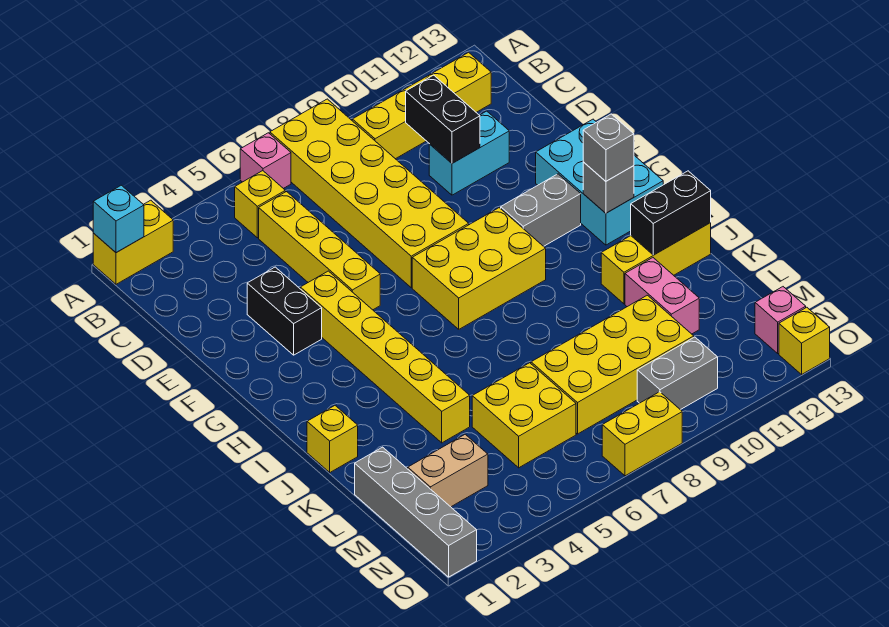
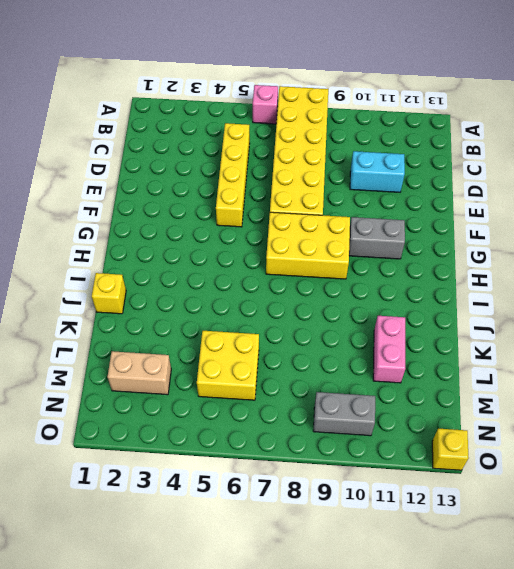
none -> yellow brick A1:A2 level 1
none -> yellow brick B5 level 1
none -> yellow brick B9:B12 level 1

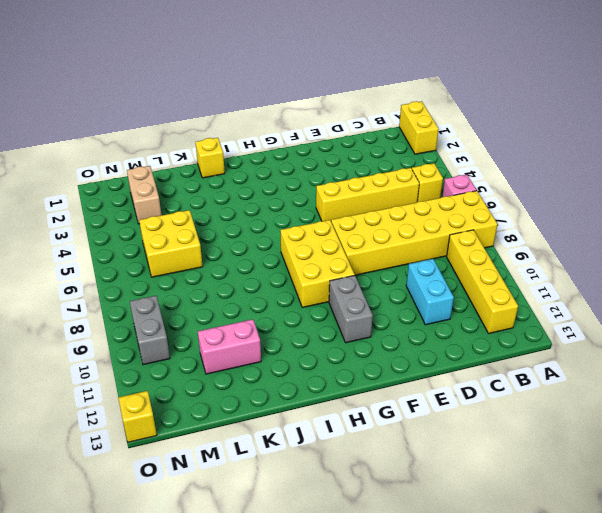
none -> black brick E3:F3 level 1
none -> yellow brick F4:K4 level 1
none -> cyan brick F12:H13 level 1

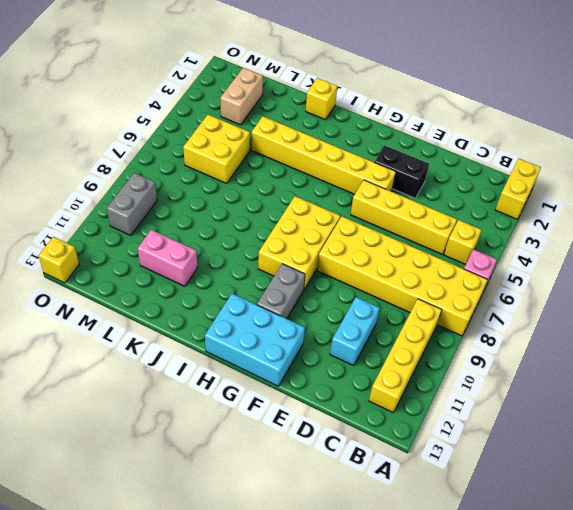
none -> yellow brick J11:J13 level 1
none -> grey brick L1:O1 level 1
none -> yellow brick L7:M10 level 1

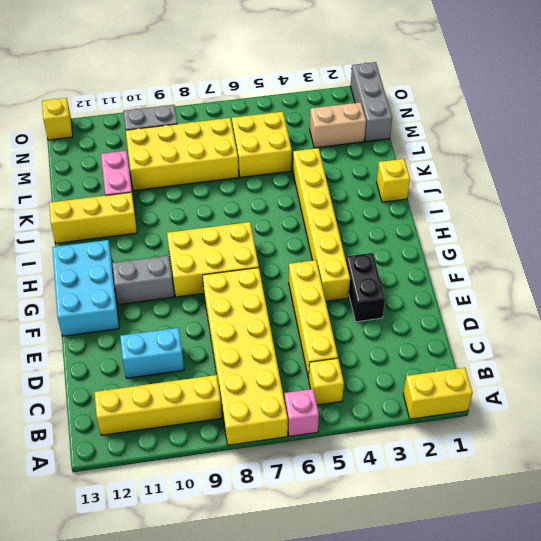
grey brick M1:O1 level 1 -> grey brick L1:O1 level 1
none -> pink brick N13 level 1
none -> yellow brick O7:O8 level 1
none -> cyan brick A1 level 2

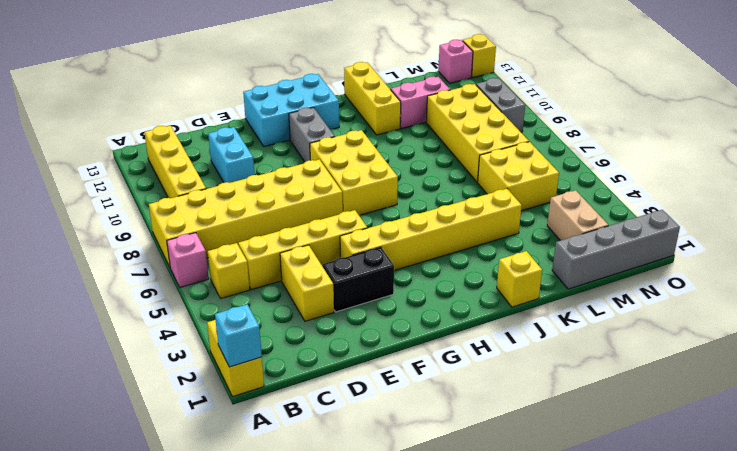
yellow brick D3:D4 level 1 -> yellow brick O7:O8 level 1
none -> black brick C10:D10 level 2
none -> grey brick H12 level 2
none -> black brick J12:J13 level 2

